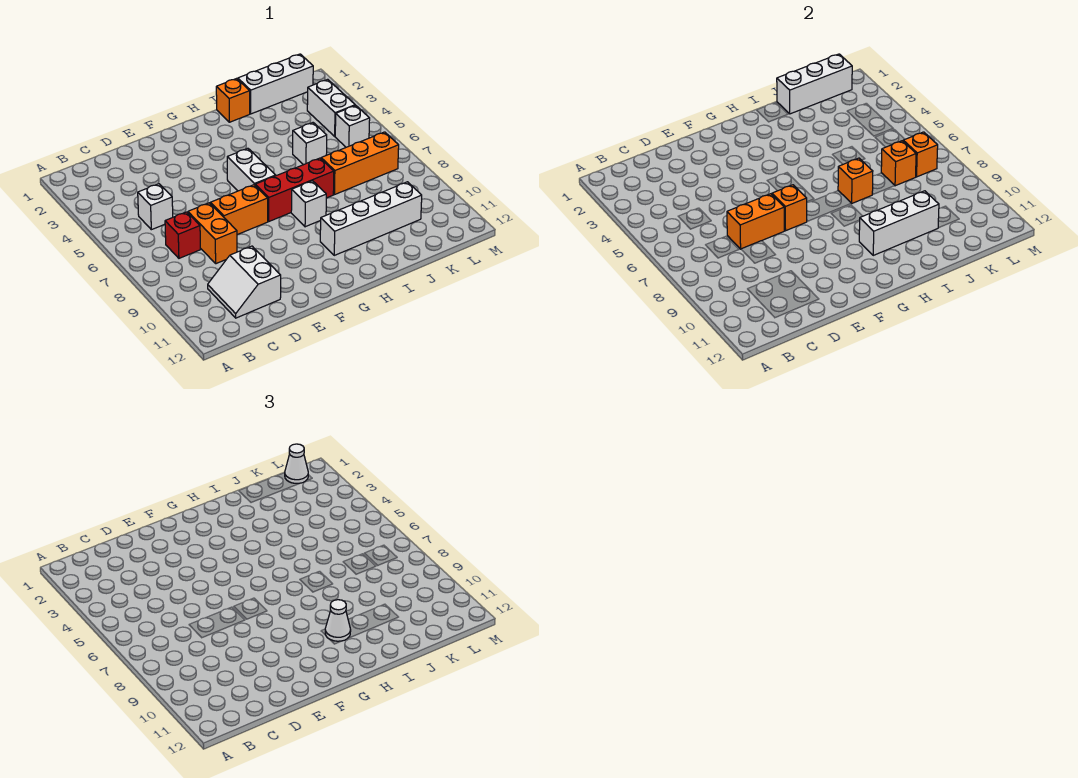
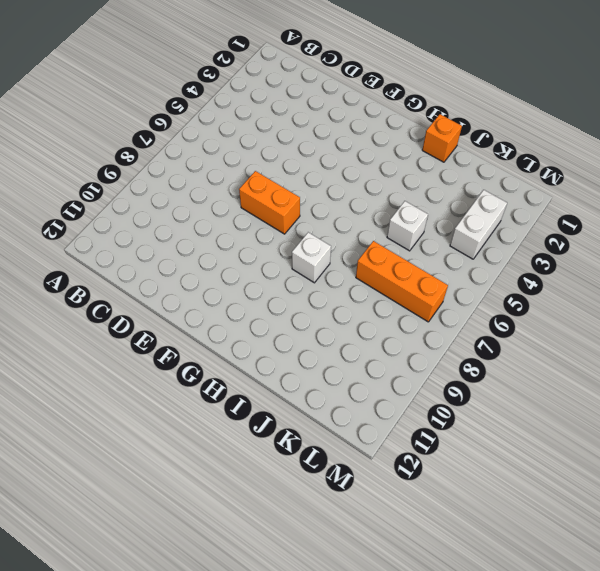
none -> white brick C5 level 1
none -> red brick C7 level 1
none -> white slope C10:D11 level 1 top D

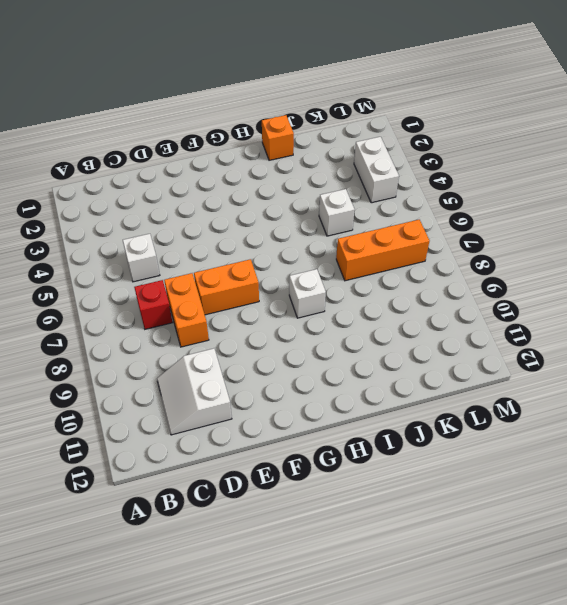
none -> white brick G5:G6 level 1
none -> red brick G7:I7 level 1
none -> white brick H10:K10 level 1

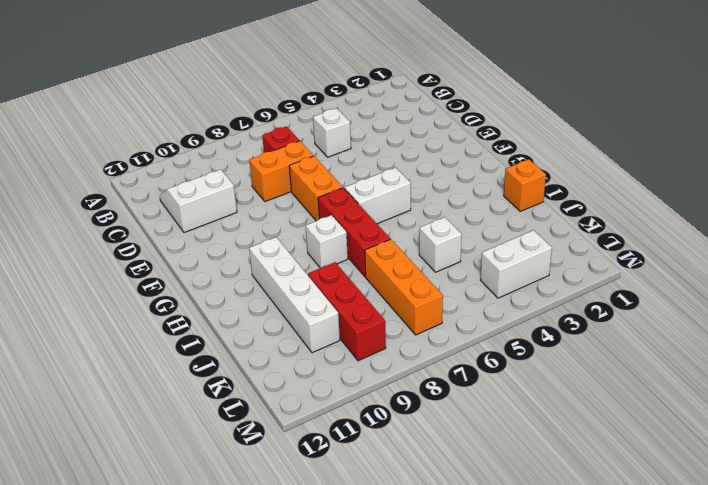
red brick J9:L9 level 1 -> none
none -> white brick J1:L1 level 1
none -> white brick L5 level 1
none -> orange brick D7:E7 level 2

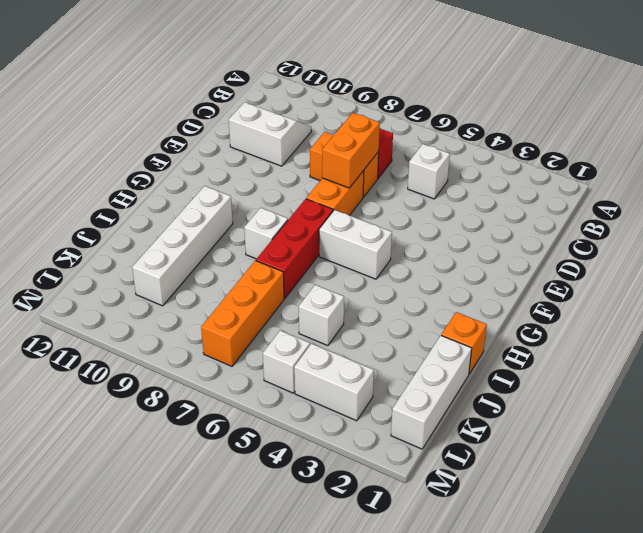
none -> orange brick F7 level 2
none -> white brick H10:J10 level 2
none -> orange brick I7 level 2

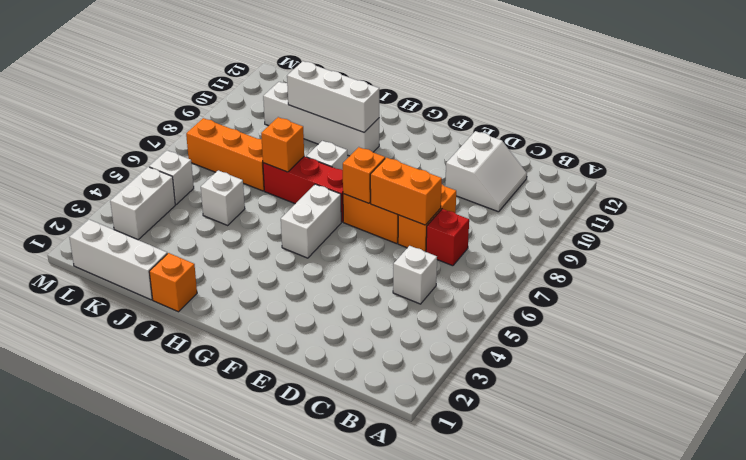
none -> white brick J1:L1 level 2
none -> orange brick K7 level 2
none -> orange brick L7 level 2

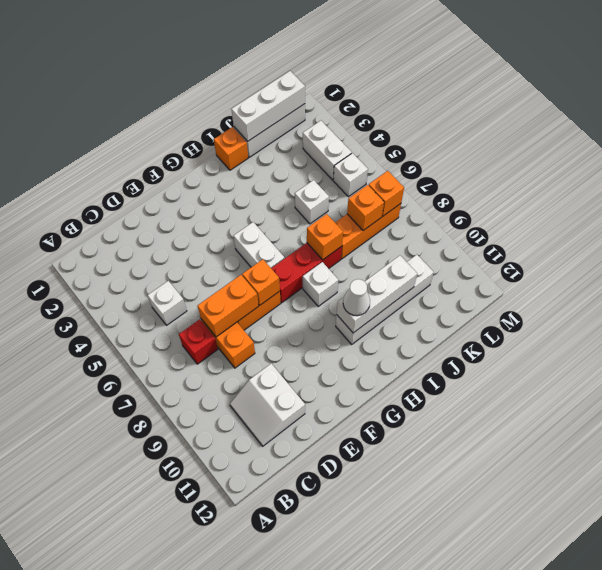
none -> white cone L1 level 3

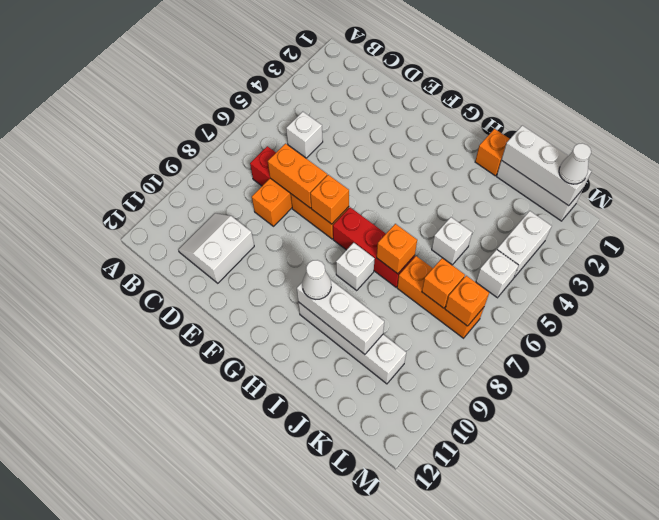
none -> white brick G5:G6 level 1

